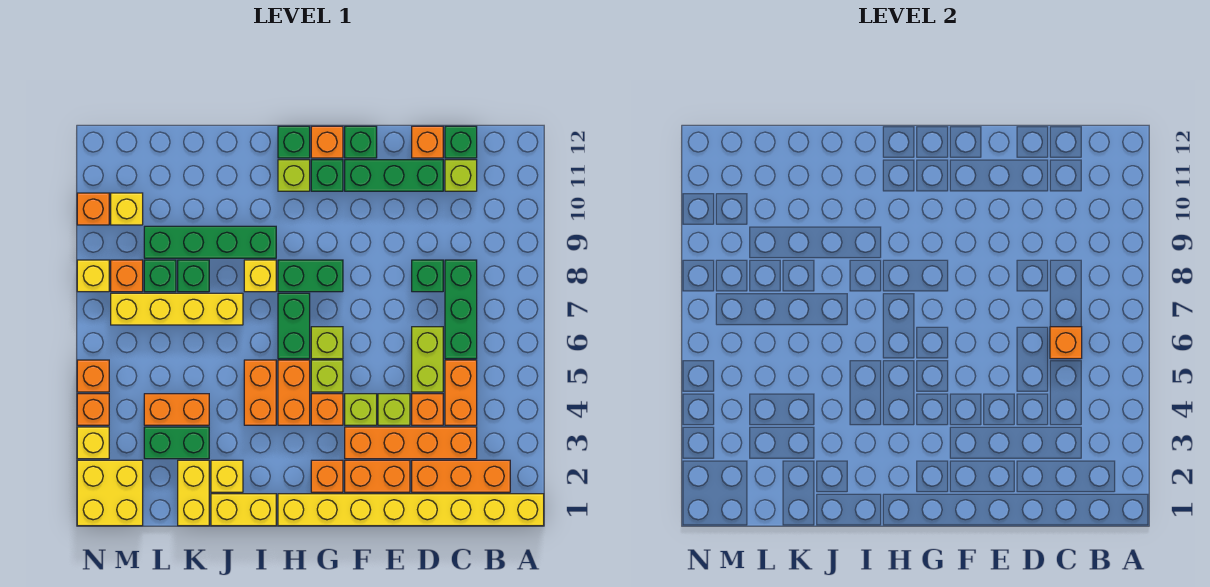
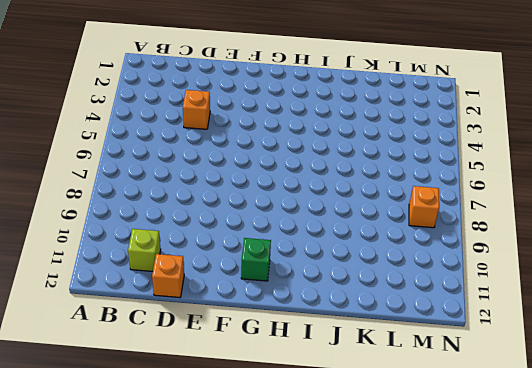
none -> yellow brick A1:H1 level 1
none -> orange brick B2:D2 level 1
none -> orange brick C3:F3 level 1
none -> orange brick C4:C5 level 1

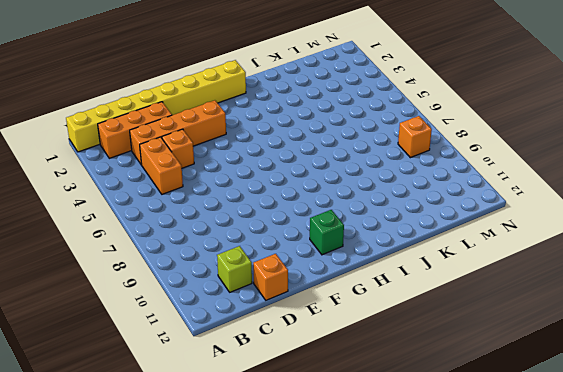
none -> green brick C6:C8 level 1
none -> green brick C12 level 1
none -> lime brick D5:D6 level 1
none -> green brick D8 level 1

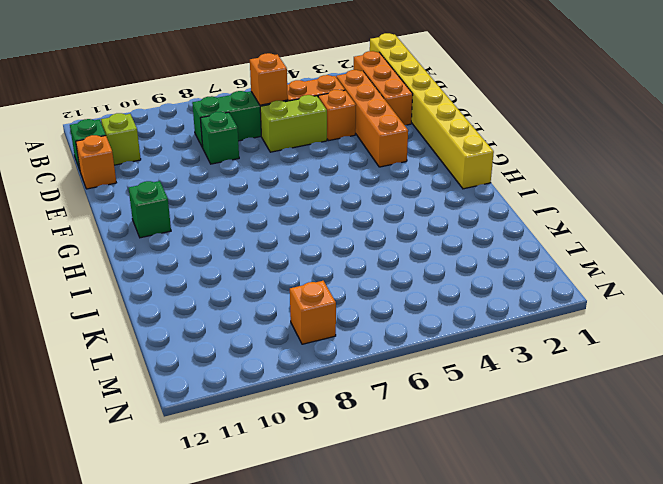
none -> green brick D11:F11 level 1
none -> orange brick E2:F2 level 1
none -> lime brick E4 level 1
none -> lime brick F4 level 1

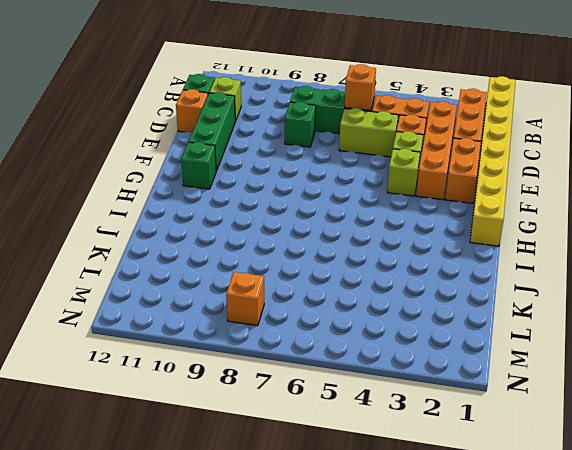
none -> green brick F12 level 1
none -> orange brick G2 level 1
none -> orange brick G4 level 1
none -> lime brick G5 level 1

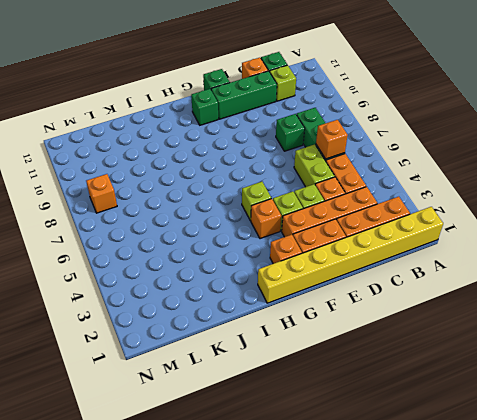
none -> lime brick G6 level 1
none -> green brick G8:H8 level 1
none -> orange brick G12 level 1
none -> orange brick H4:H5 level 1

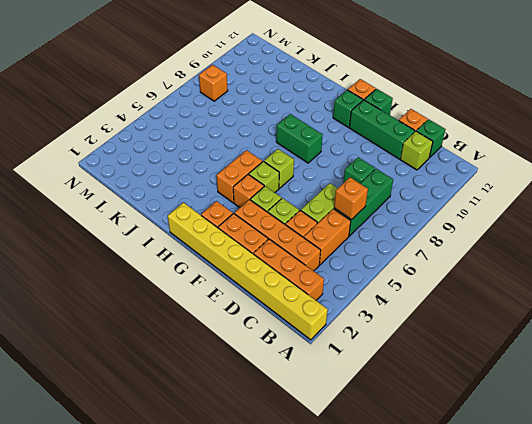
none -> green brick H6:H7 level 1
none -> lime brick H11 level 1
none -> green brick H12 level 1
none -> yellow brick I1:J1 level 1

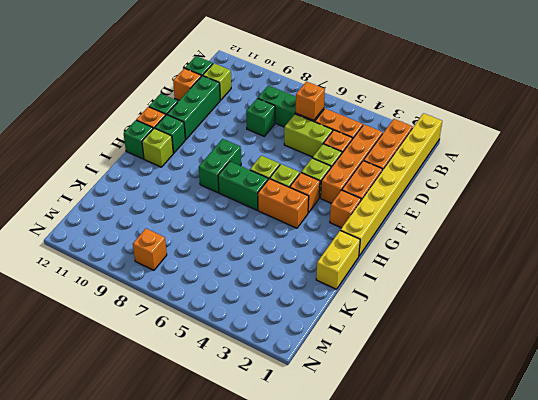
none -> orange brick I4:I5 level 1
none -> yellow brick I8 level 1
none -> green brick I9:L9 level 1
none -> yellow brick J2 level 1

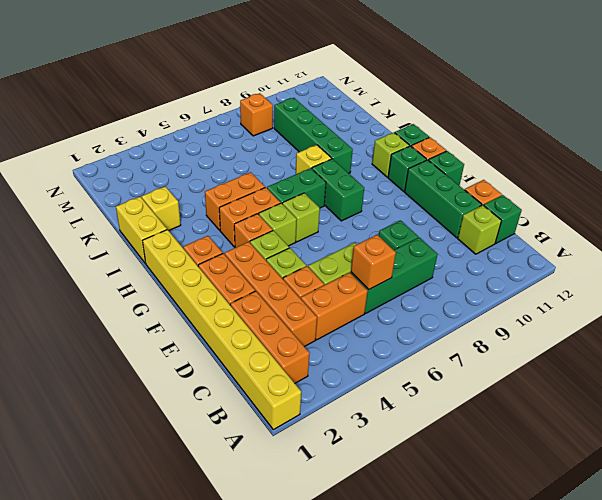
none -> yellow brick J7:M7 level 1
none -> yellow brick K1:K2 level 1
none -> green brick K3:L3 level 1
none -> orange brick K4:L4 level 1

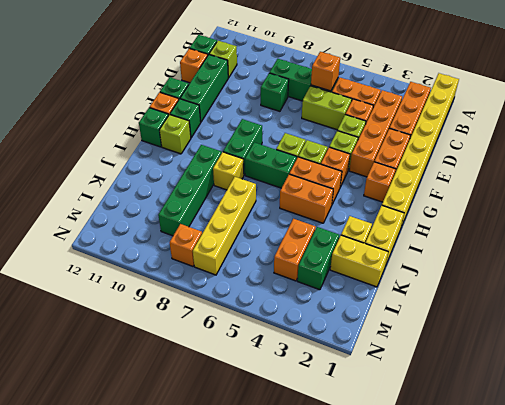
none -> green brick K8 level 1
none -> green brick L8 level 1
none -> yellow brick M1:N2 level 1
none -> yellow brick M10 level 1

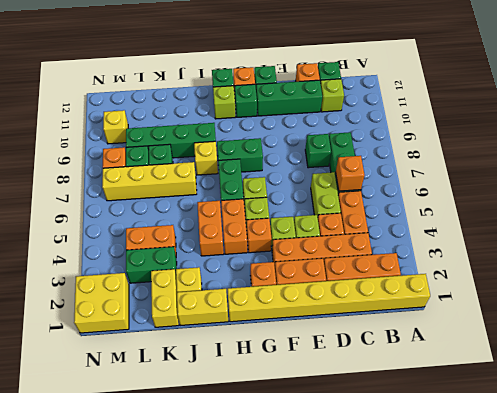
none -> yellow brick N3 level 1
none -> orange brick N4 level 1
none -> orange brick N5 level 1
none -> yellow brick N8 level 1

